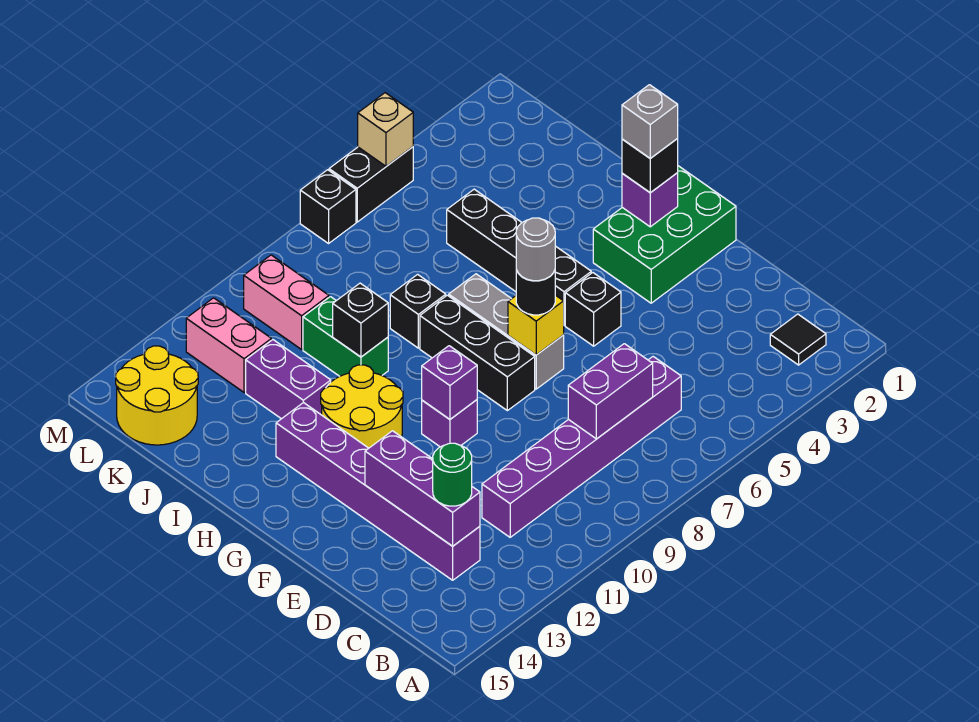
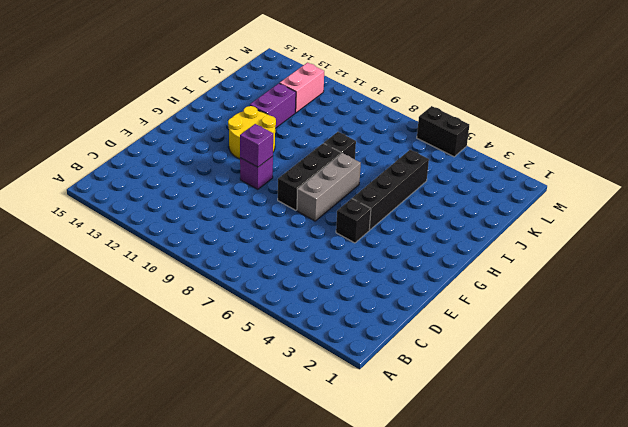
none -> black tile B2 level 1
none -> purple brick C6:C11 level 1
none -> purple brick C13:H13 level 1
none -> green brick F1:G3 level 1

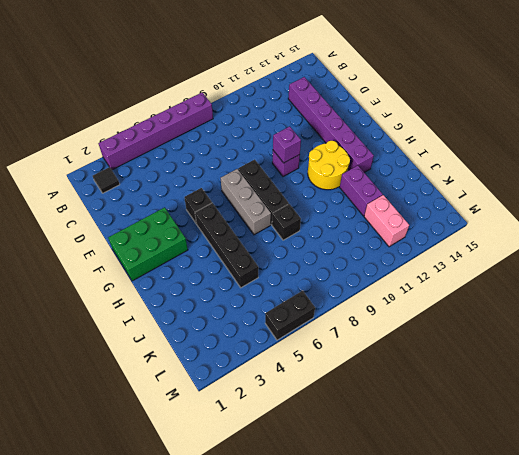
purple brick A3:A8 level 1 -> purple brick C6:C11 level 1
none -> green brick I10:J10 level 1
none -> pink brick K10:L10 level 1
none -> yellow round brick K14:L15 level 1
none -> black brick M7 level 1

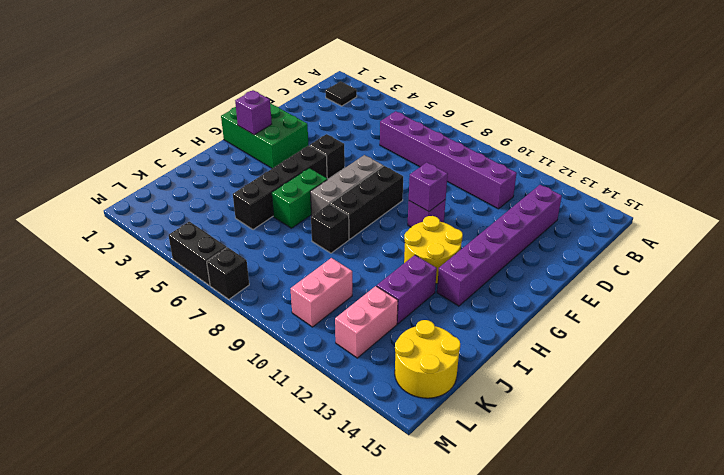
green brick H6:I6 level 1 -> green brick I10:J10 level 1
none -> purple brick C7:C8 level 2
none -> purple brick C13:E13 level 2
none -> yellow brick F7 level 2
none -> black brick I10 level 2

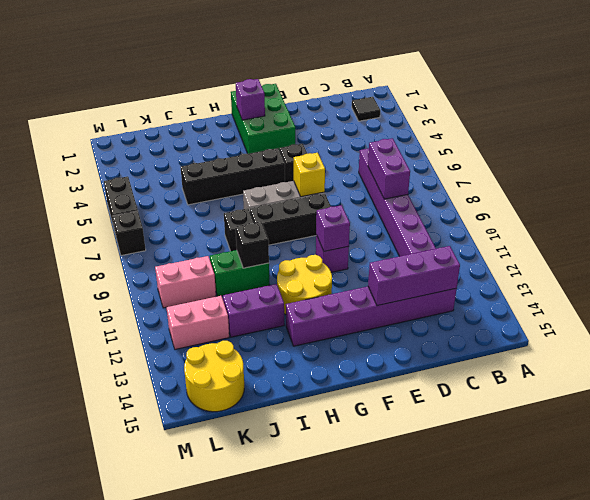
none -> tan brick M5 level 2
none -> green round brick C13 level 3
none -> black round brick F7 level 3
none -> black brick G2 level 3

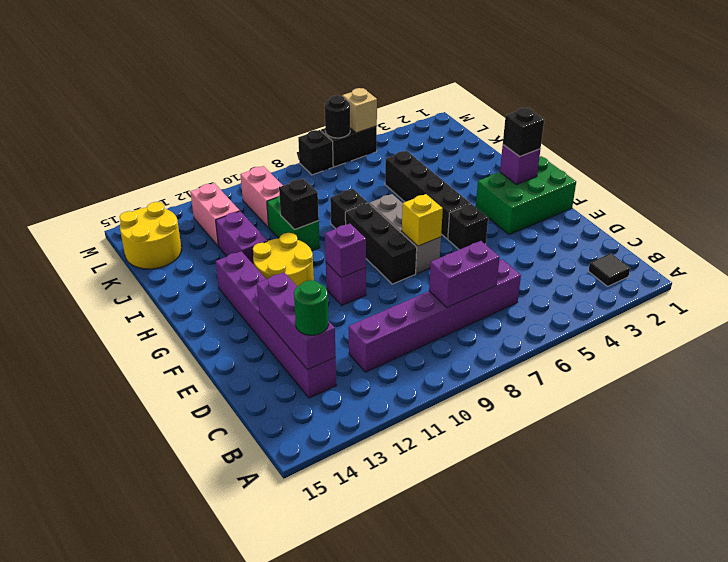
black round brick M6 level 2 -> black round brick F7 level 3
none -> grey round brick F7 level 4
none -> grey brick G2 level 4

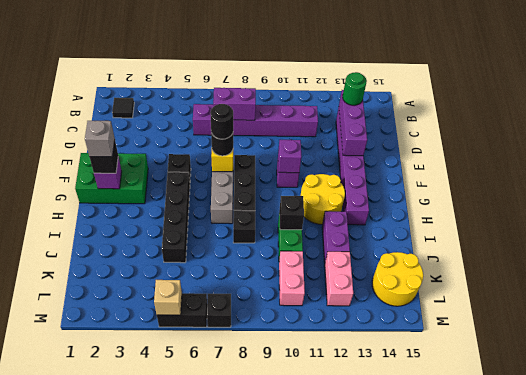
black round brick F7 level 4 -> grey round brick F7 level 4

